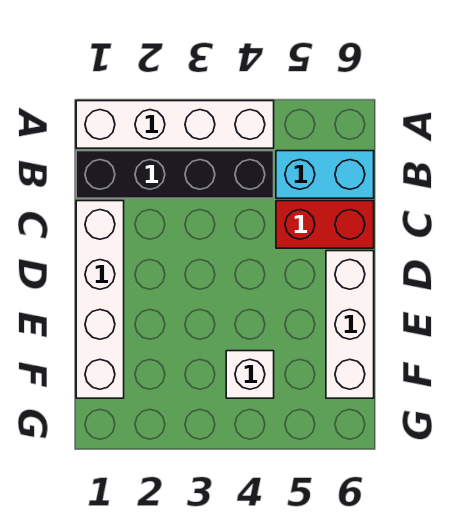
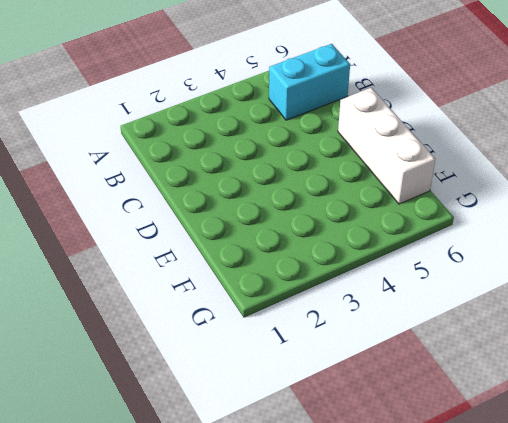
none -> white brick A1:A4 level 1
none -> black brick B1:B4 level 1

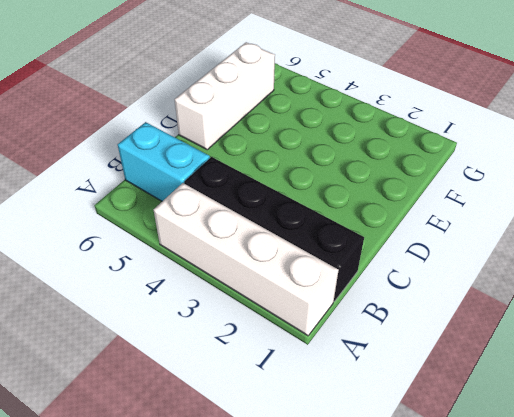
none -> white brick C1:F1 level 1
none -> red brick C5:C6 level 1

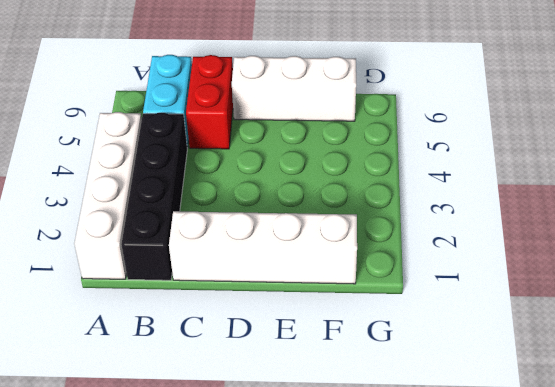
none -> white brick F4 level 1

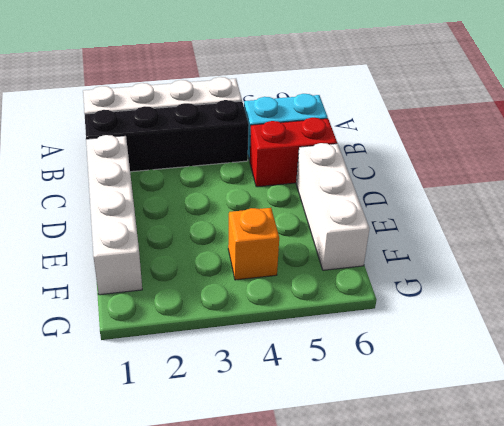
orange brick F4 level 1 -> white brick F4 level 1

